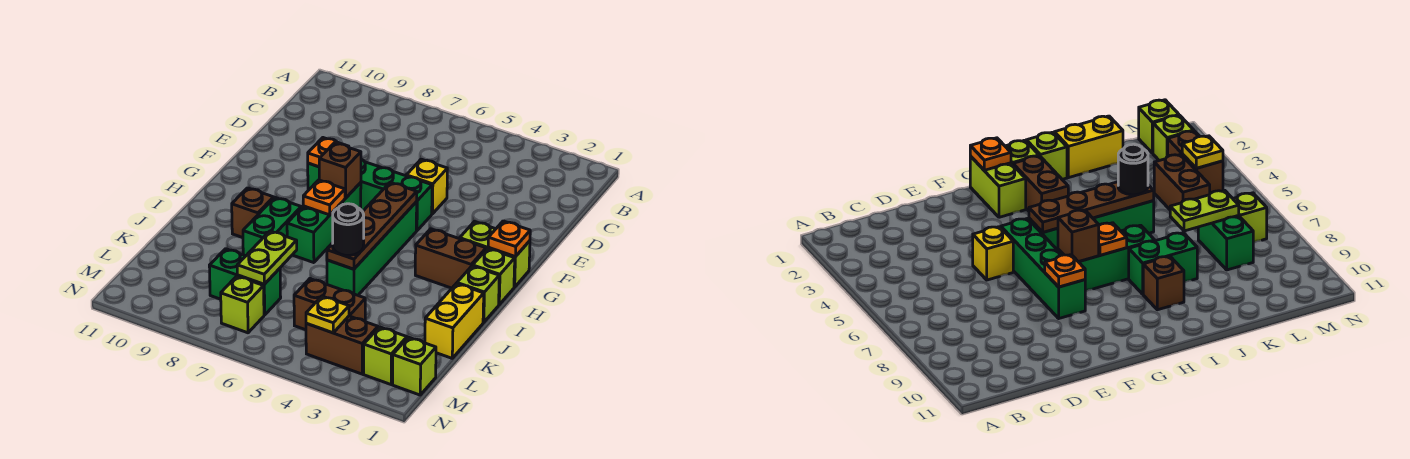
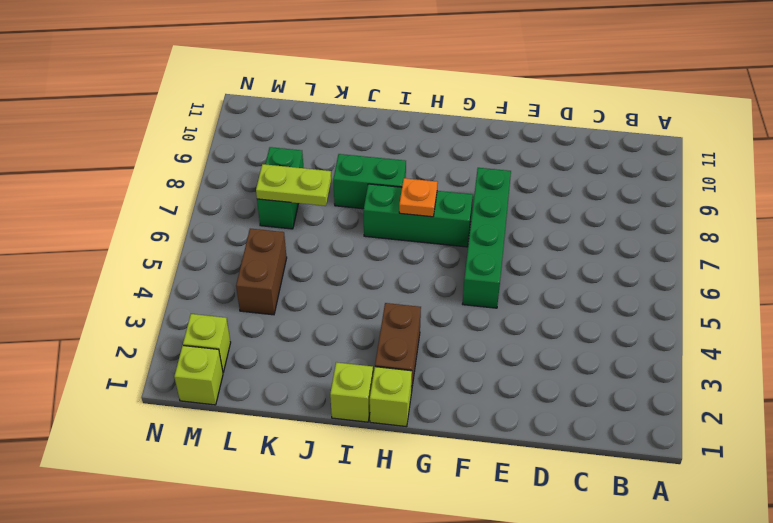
none -> yellow brick E5 level 1
none -> lime brick G1:G2 level 1
none -> green brick G5:J5 level 1

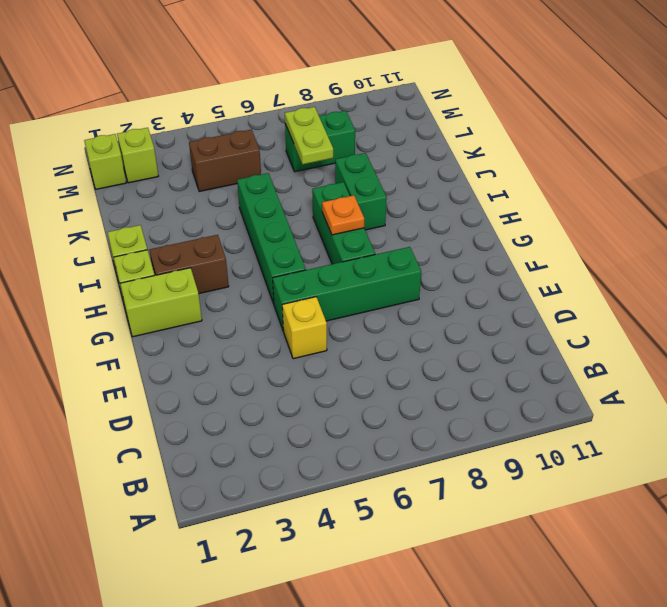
none -> brown brick I9 level 1
none -> yellow brick J1:K1 level 1
none -> brown brick M3:M4 level 1

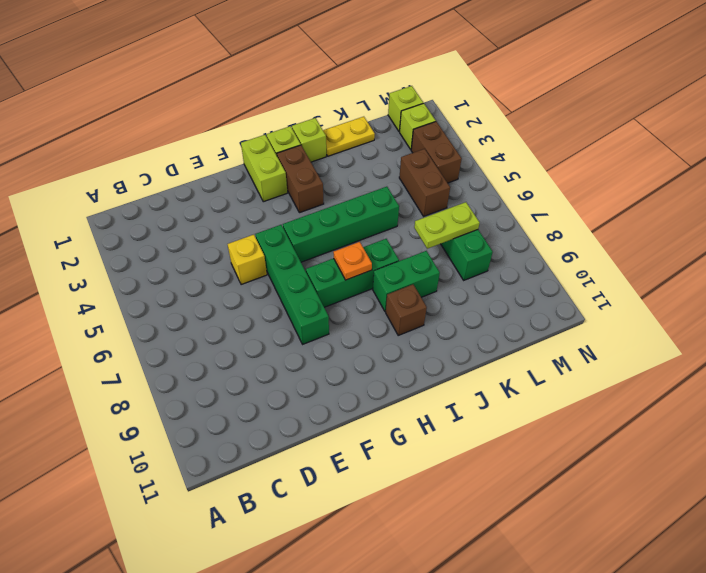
yellow plate J1:K1 level 1 -> yellow brick J1:K1 level 1
none -> lime brick M7 level 1
none -> orange plate F8 level 2
none -> orange plate G1 level 2

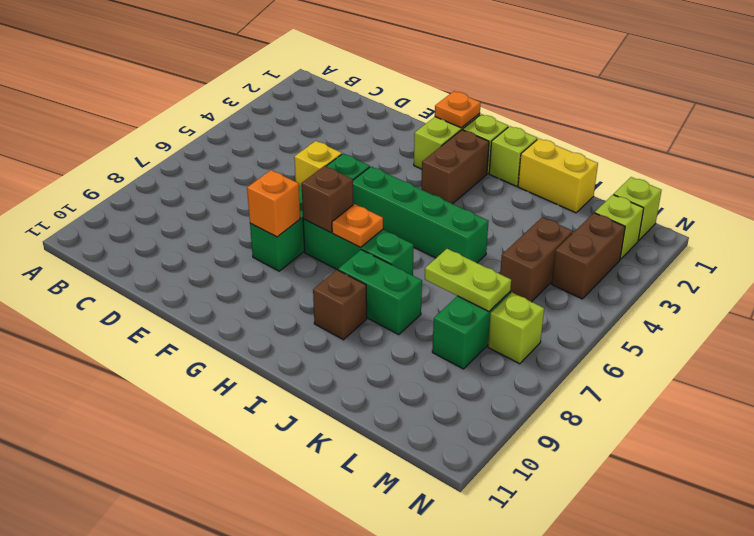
orange brick F8 level 2 -> orange plate F8 level 2
none -> brown plate G5:J5 level 2
none -> yellow plate M4 level 2
none -> black round brick J5 level 3

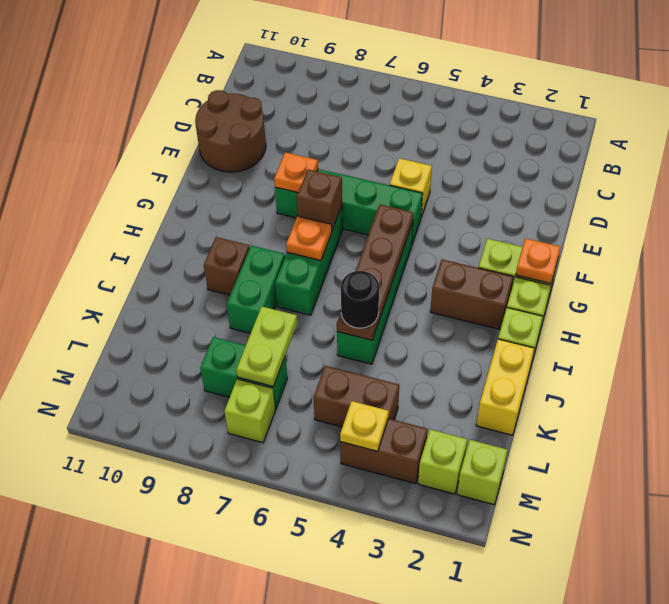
brown round brick D10:E11 level 1 -> none

